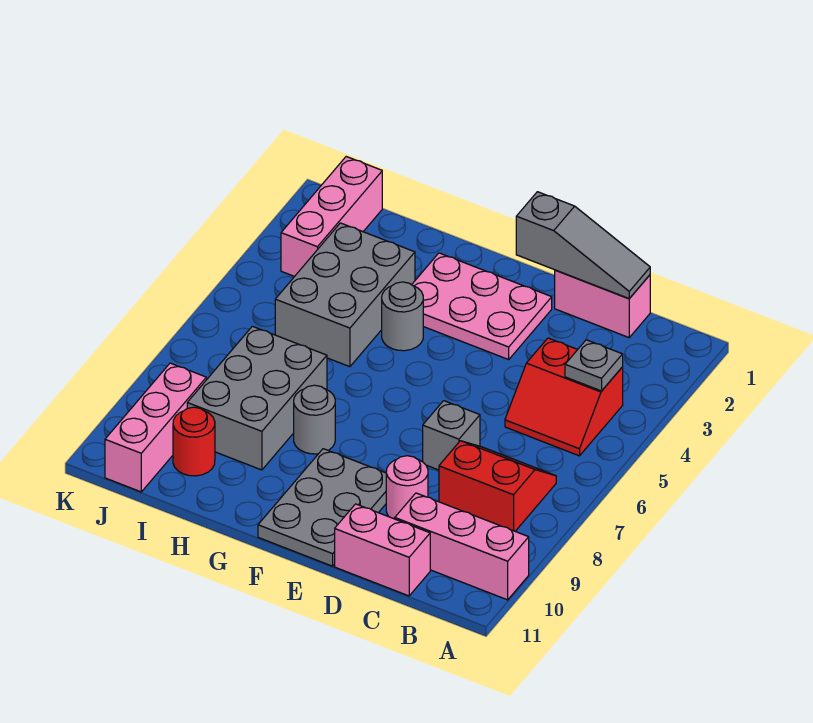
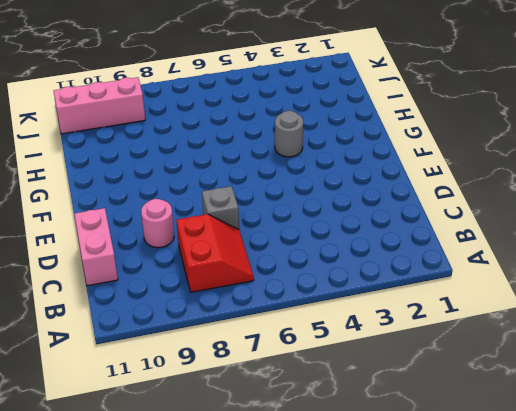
none -> pink brick A10:C10 level 1
none -> red slope B4:C5 level 1 top 4
none -> pink brick C1:D1 level 1

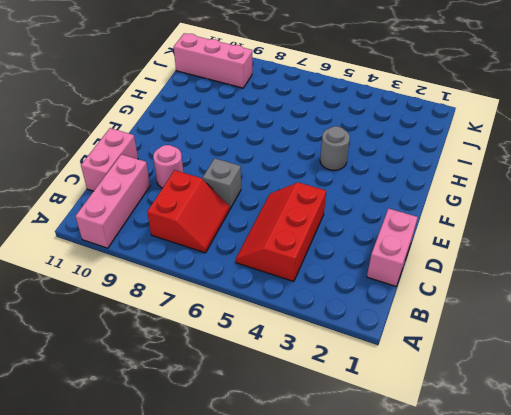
red slope B4:D5 level 1 top 4 -> red slope B4:C5 level 1 top 4
none -> pink plate E2:G3 level 1
none -> grey plate E9:F11 level 1
none -> grey round brick G8 level 1

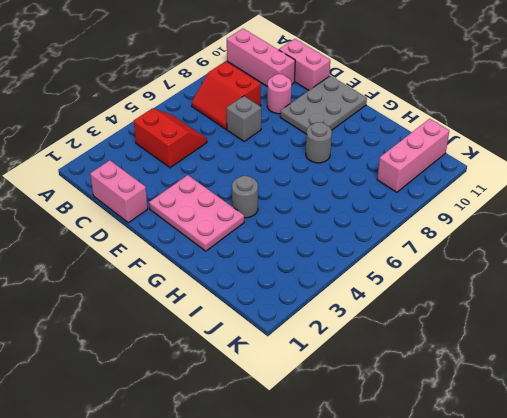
none -> grey brick H3:I5 level 1
none -> grey brick H7:I9 level 1
none -> red round brick I10 level 1

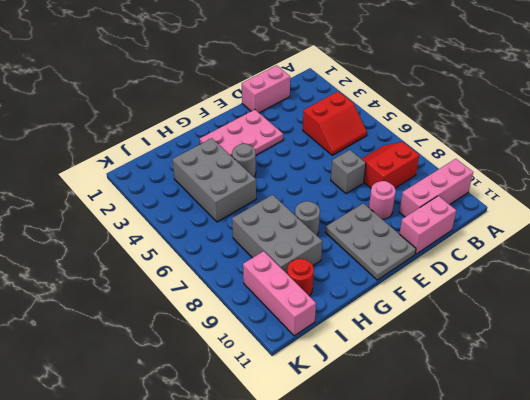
none -> pink brick J1:J3 level 1
none -> grey plate B4 level 2
none -> grey slope C1:E1 level 2 top E

